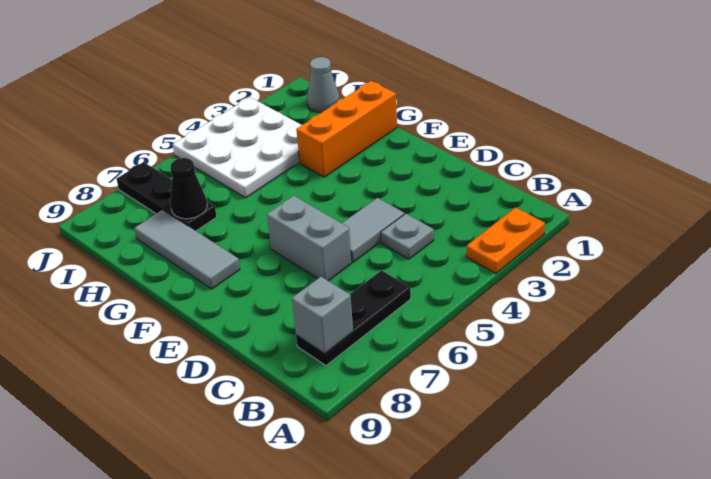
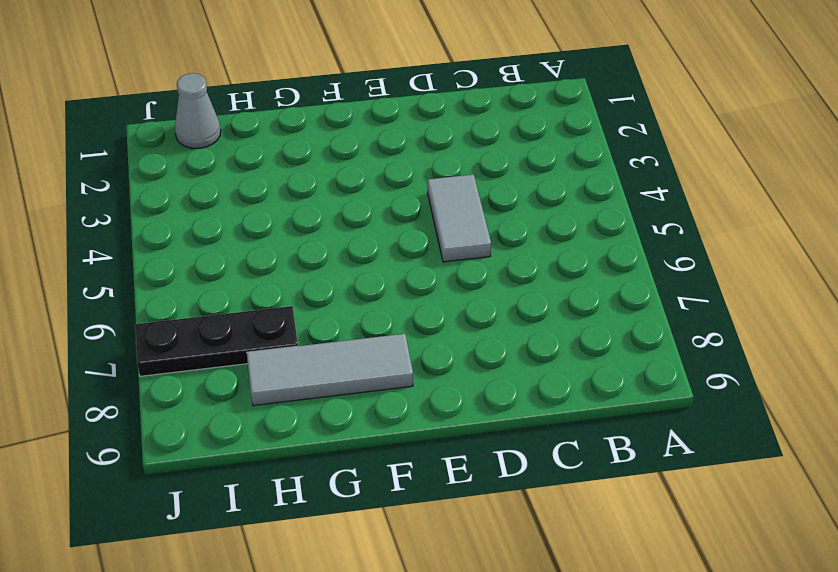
none -> orange plate A2:A3 level 1
none -> black plate B6:B8 level 1
none -> grey plate C4 level 1

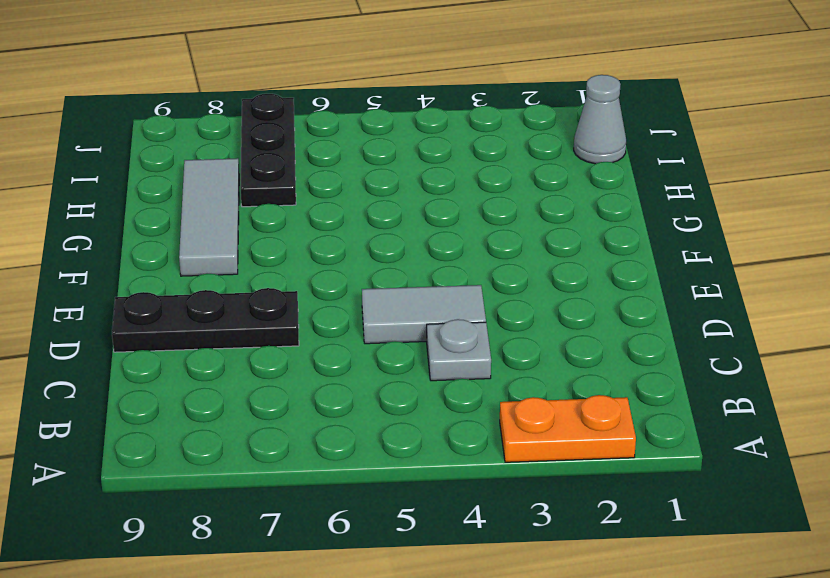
black plate D7:D9 level 1 -> black plate B6:B8 level 1
none -> grey brick D6:E6 level 1
none -> orange brick G1:G3 level 1
none -> white plate H3:J5 level 1

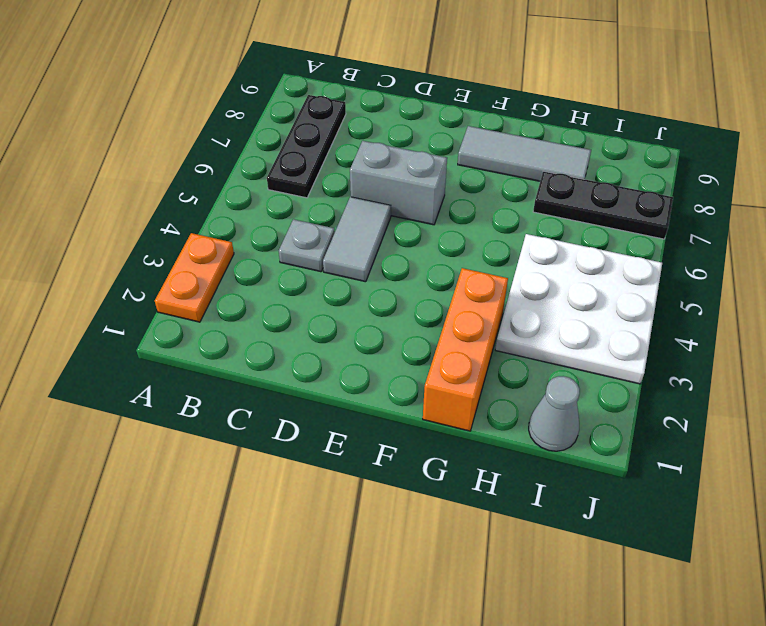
none -> grey brick B8 level 2
none -> black cone H7 level 2

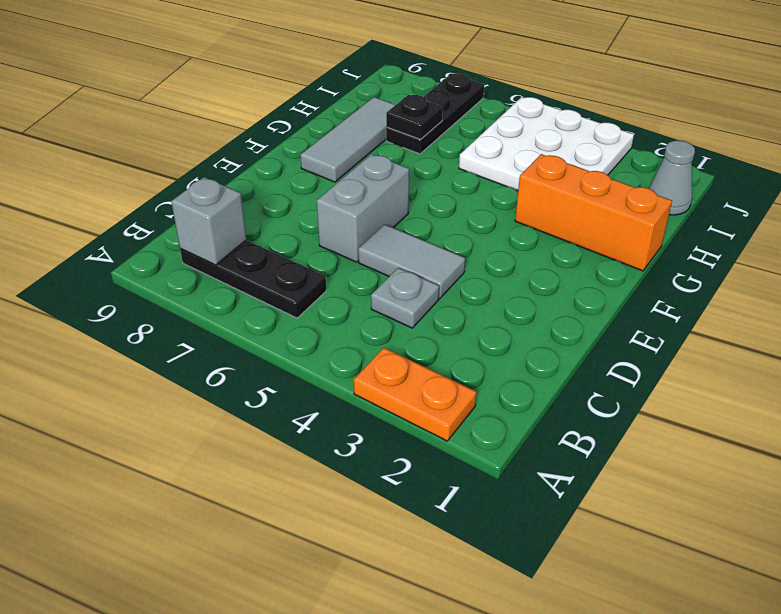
black plate H7 level 2 -> black cone H7 level 2

